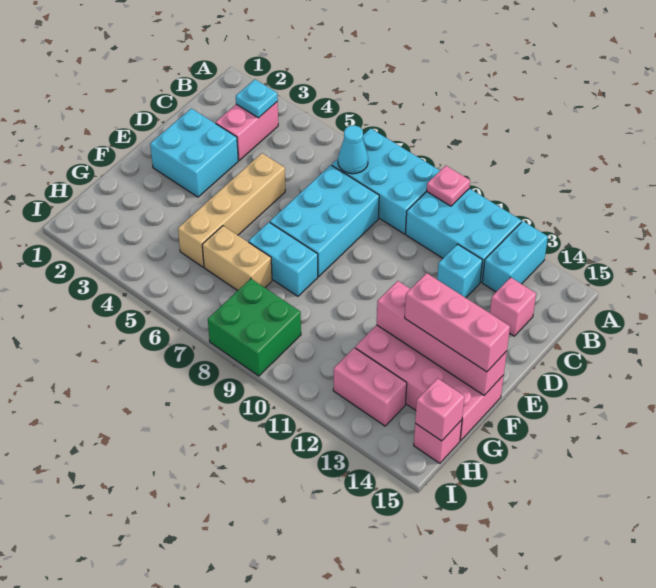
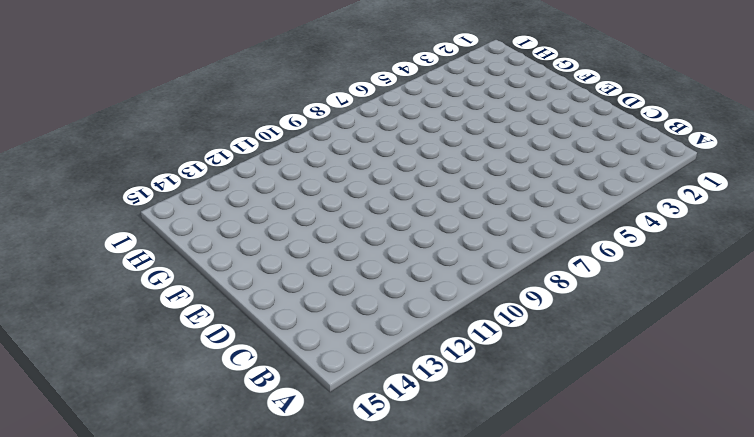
none -> cyan brick A7:B9 level 1
none -> cyan brick A10:B12 level 1
none -> cyan brick A13:B13 level 1

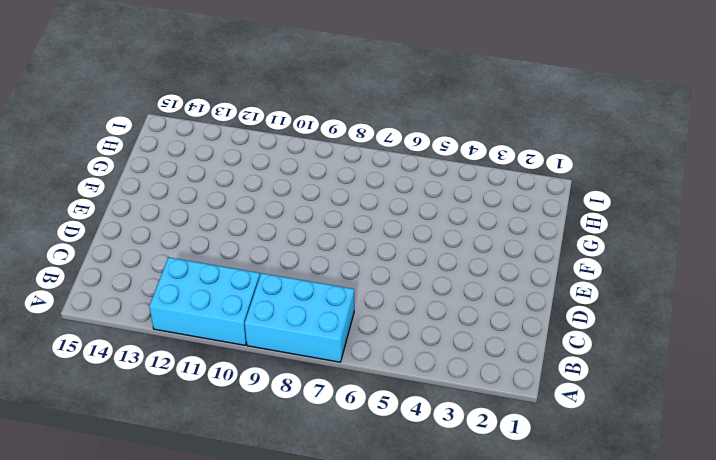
none -> cyan brick A13:B13 level 1
none -> pink brick B3:C3 level 1
none -> cyan brick C7:E8 level 1

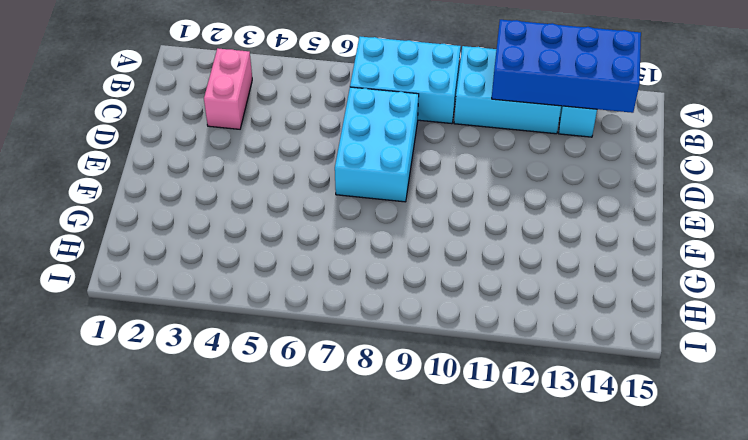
blue brick A11:B14 level 2 -> none
none -> cyan brick C12 level 1
none -> pink brick C14 level 1
none -> cyan brick D2:E3 level 1

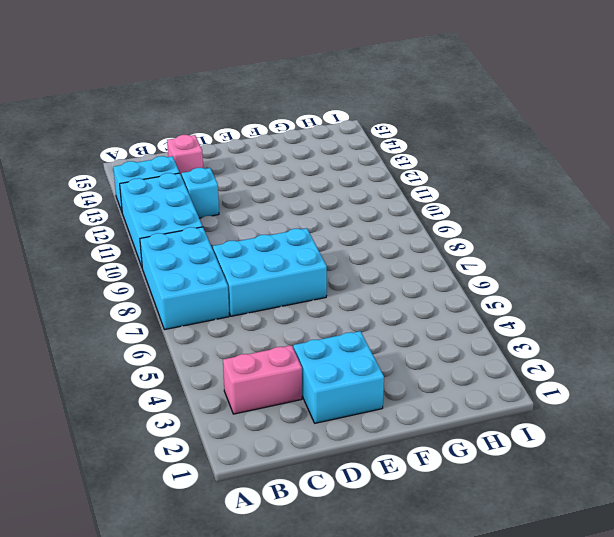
none -> tan brick D5:G5 level 1
none -> cyan brick F7:F8 level 1
none -> pink brick F12:G15 level 1

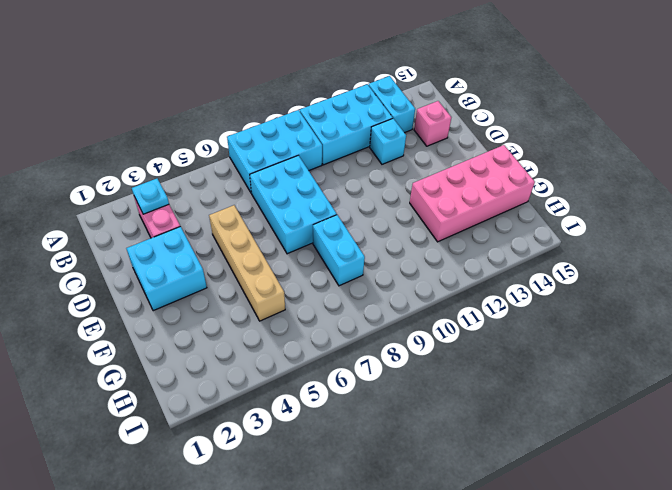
cyan brick F8:G8 level 1 -> cyan brick F7:F8 level 1
none -> tan brick G6:G7 level 1
none -> green brick H8:I9 level 1
none -> pink brick H12:H13 level 1

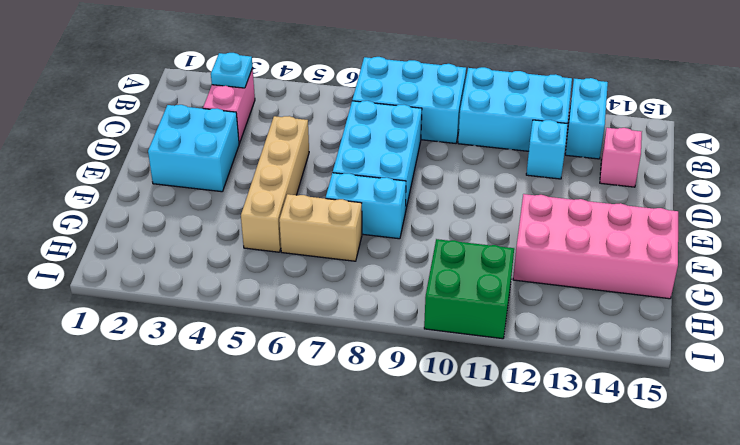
green brick H10:I11 level 1 -> green brick H8:I9 level 1
none -> pink brick H12:H13 level 1
none -> pink brick H15 level 1
none -> pink plate A10 level 2

